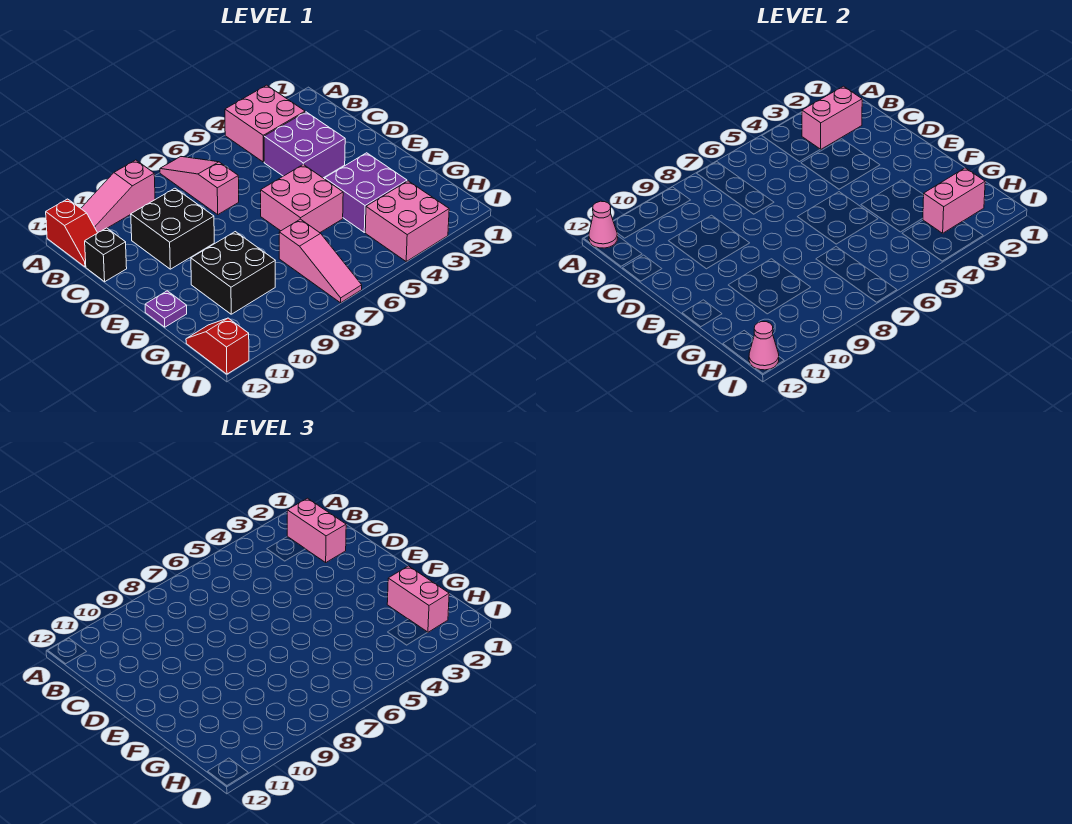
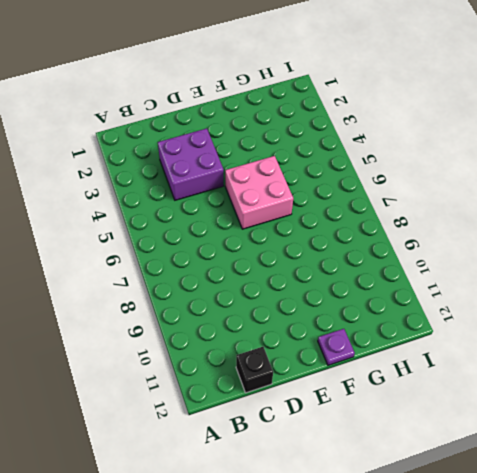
none -> pink brick A3:B4 level 1
none -> pink slope A7:C7 level 1 top C
none -> pink slope A9:A11 level 1 top 9

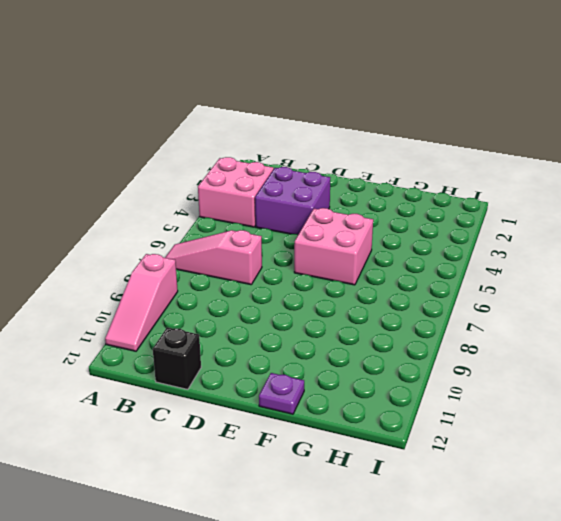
none -> red slope A12:B12 level 1 top A
none -> black brick C9:D10 level 1
none -> purple brick F3:G4 level 1

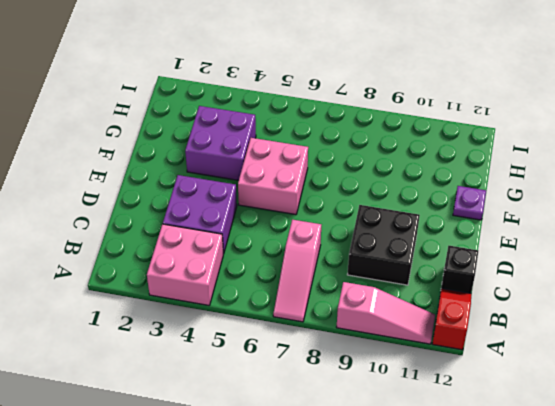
none -> black brick F9:G10 level 1
none -> pink slope G7:I7 level 1 top G
none -> pink brick H3:I4 level 1

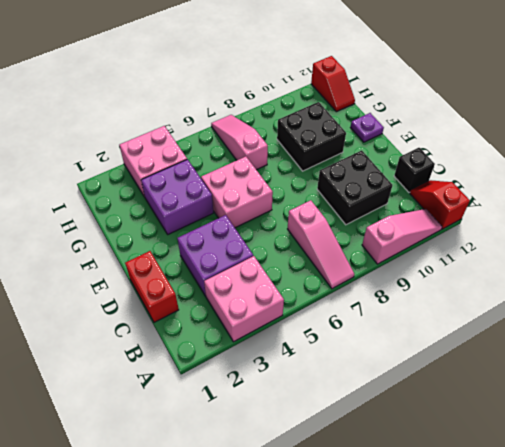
red brick C1:D1 level 1 -> none
none -> pink cone A12 level 2
none -> pink brick B2:B3 level 2
none -> pink brick H2:H3 level 2

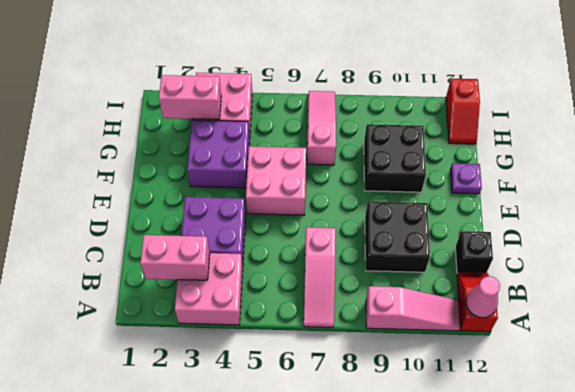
none -> pink cone I12 level 2
none -> pink brick B2:C2 level 3
none -> pink brick G2:H2 level 3

